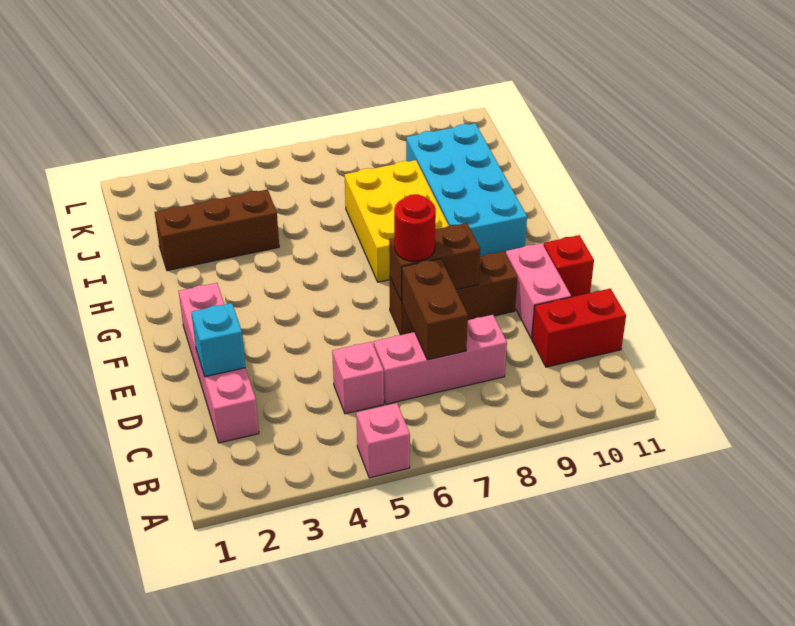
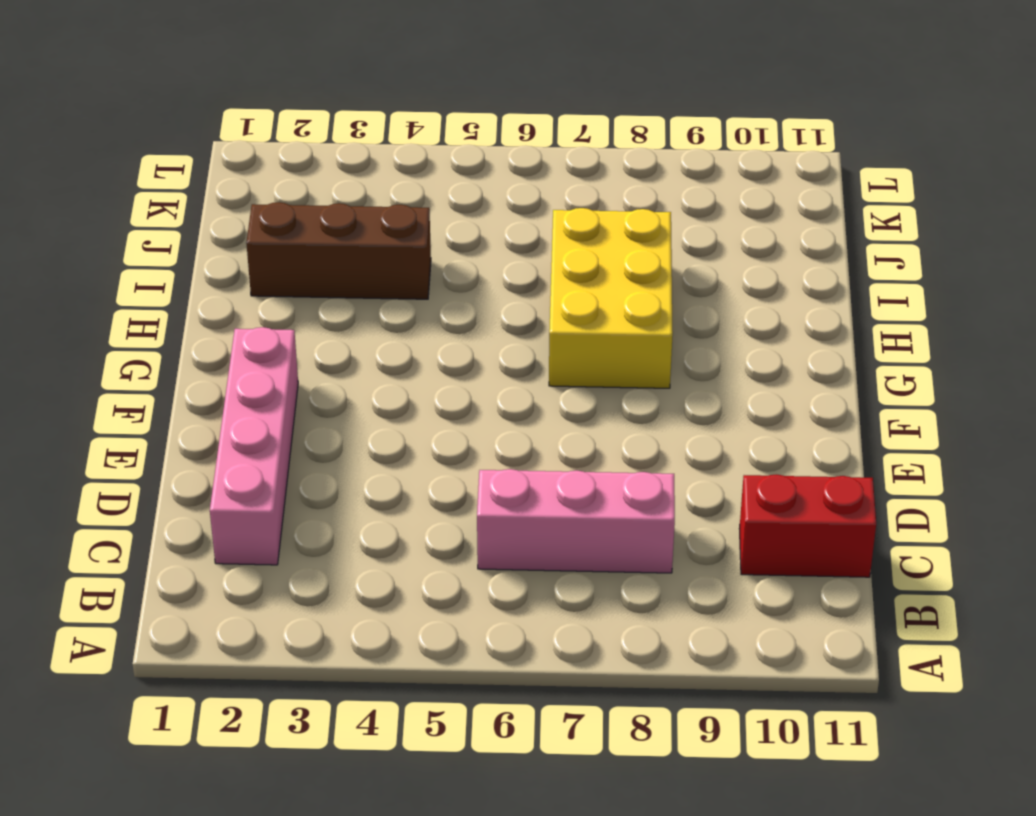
none -> pink brick A5 level 1
none -> pink brick C5 level 1
none -> pink brick D10:E10 level 1

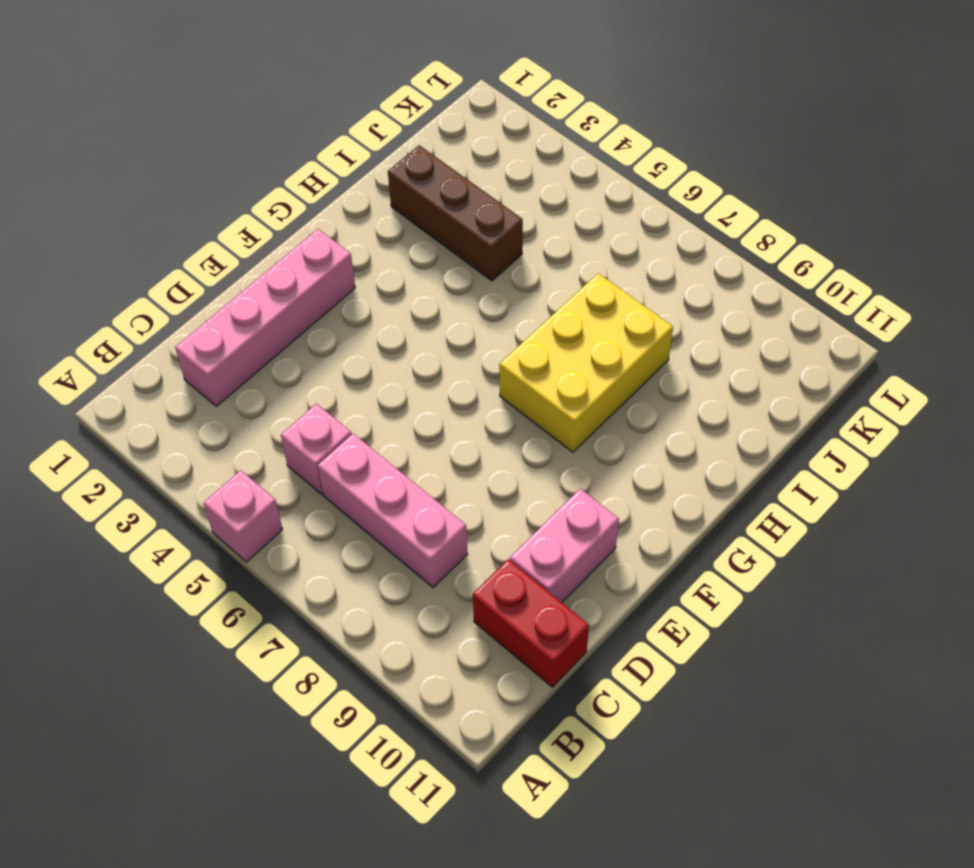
none -> brown brick E7:E9 level 1
none -> red brick E11 level 1
none -> cyan brick G9:J10 level 1

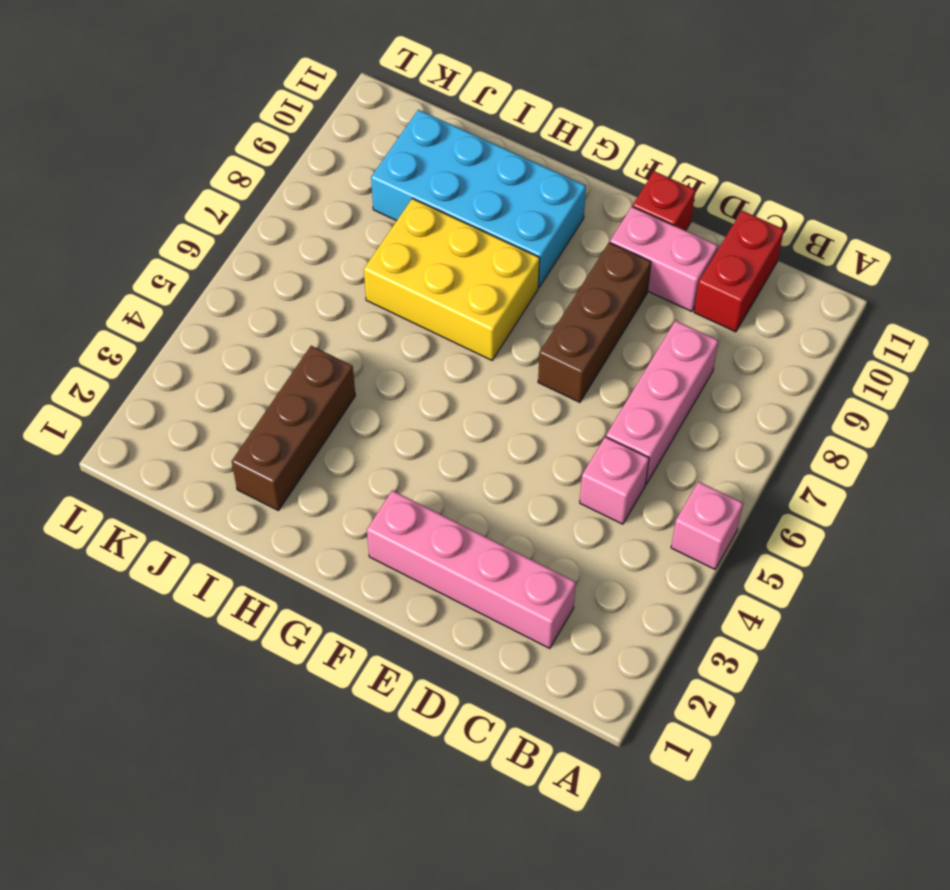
none -> brown brick C7:D7 level 2
none -> cyan brick D2 level 2
none -> brown brick E7:E8 level 2

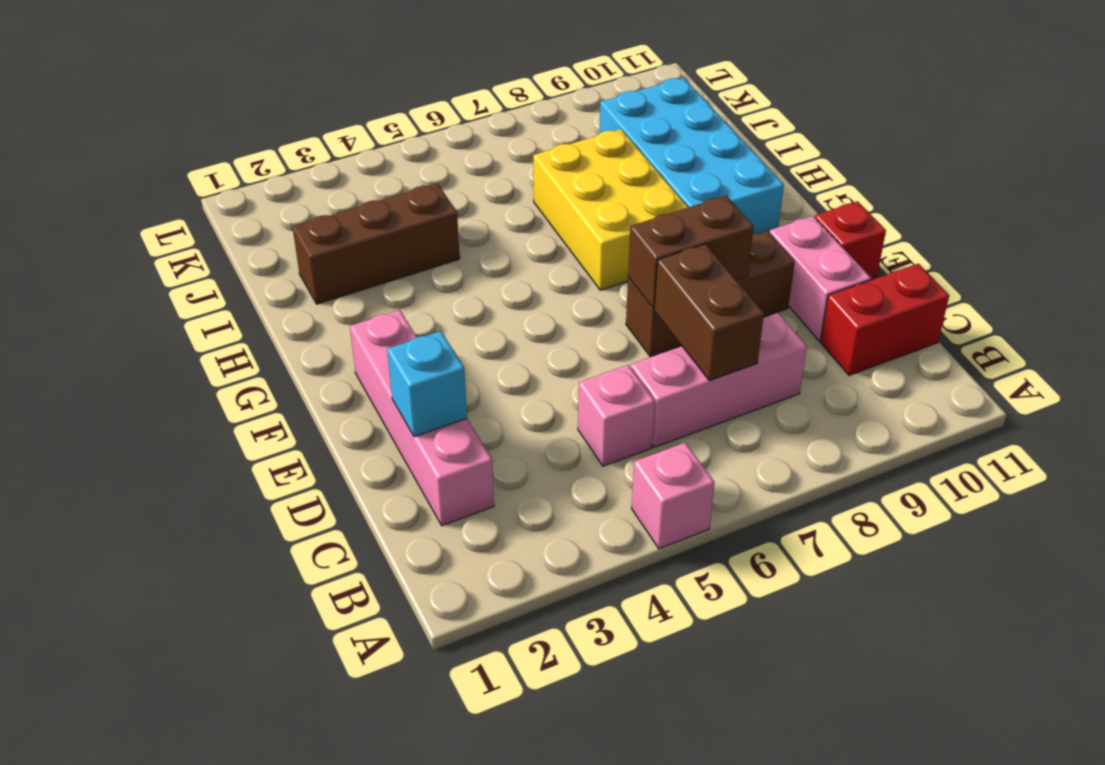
none -> red round brick E7 level 3

